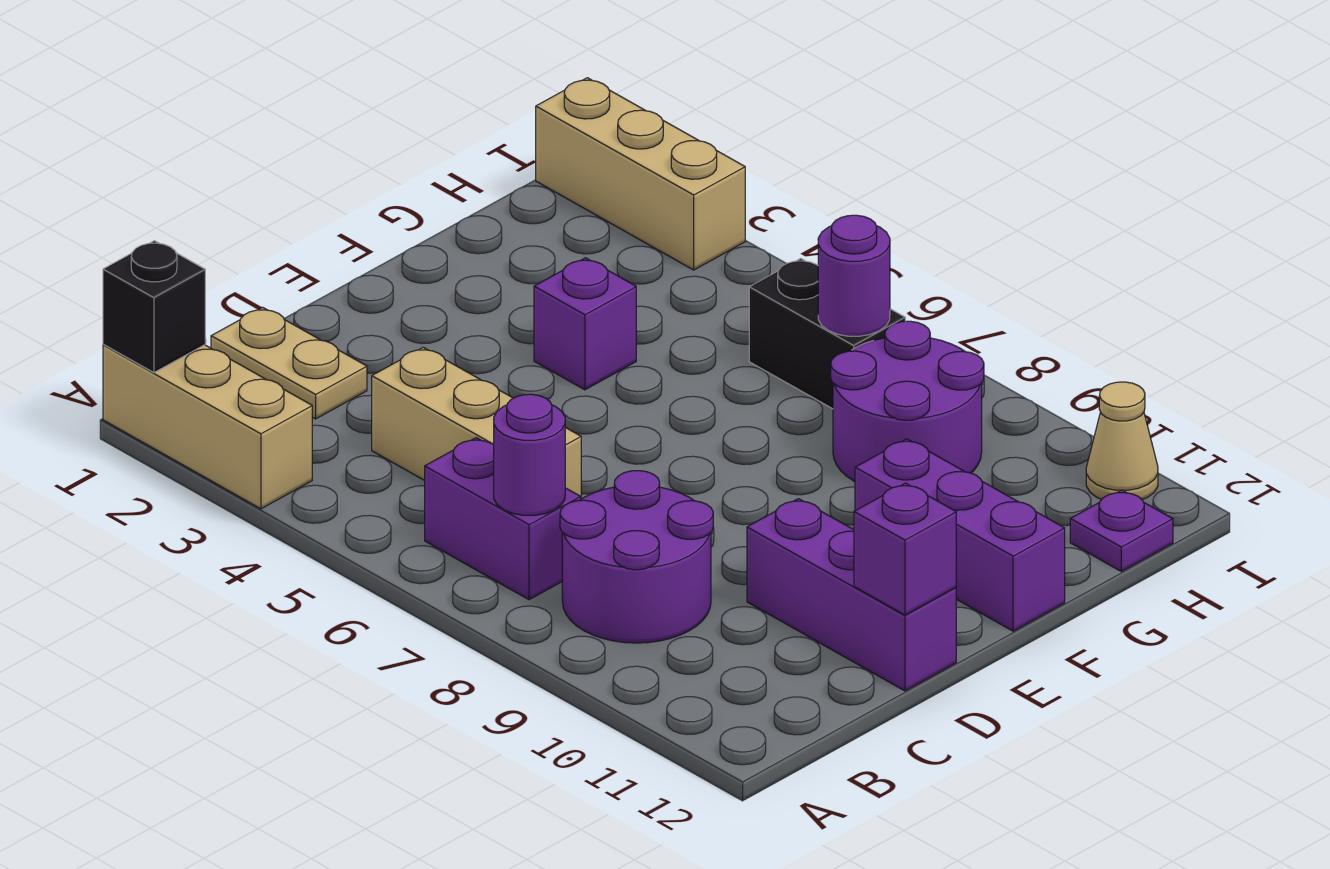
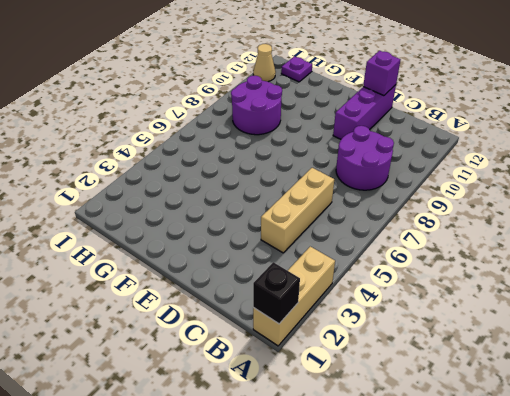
none -> purple brick B6:B7 level 1
none -> tan plate C1:C2 level 1
none -> purple brick F4 level 1

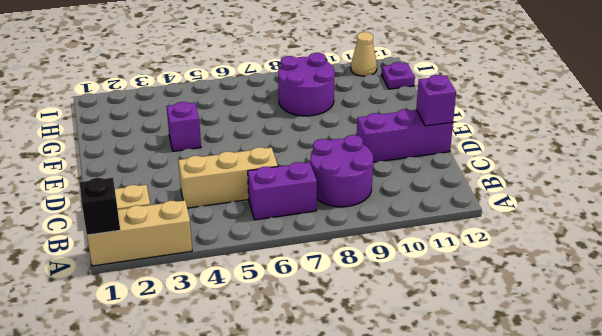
none -> purple brick F10:F12 level 1
none -> black brick H6:H7 level 1
none -> tan brick I1:I3 level 1

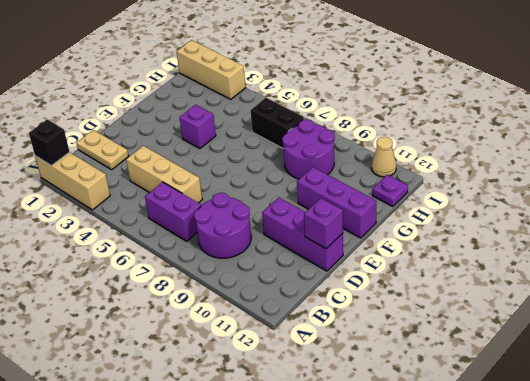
none -> purple round brick B7 level 2
none -> purple round brick H7 level 2

